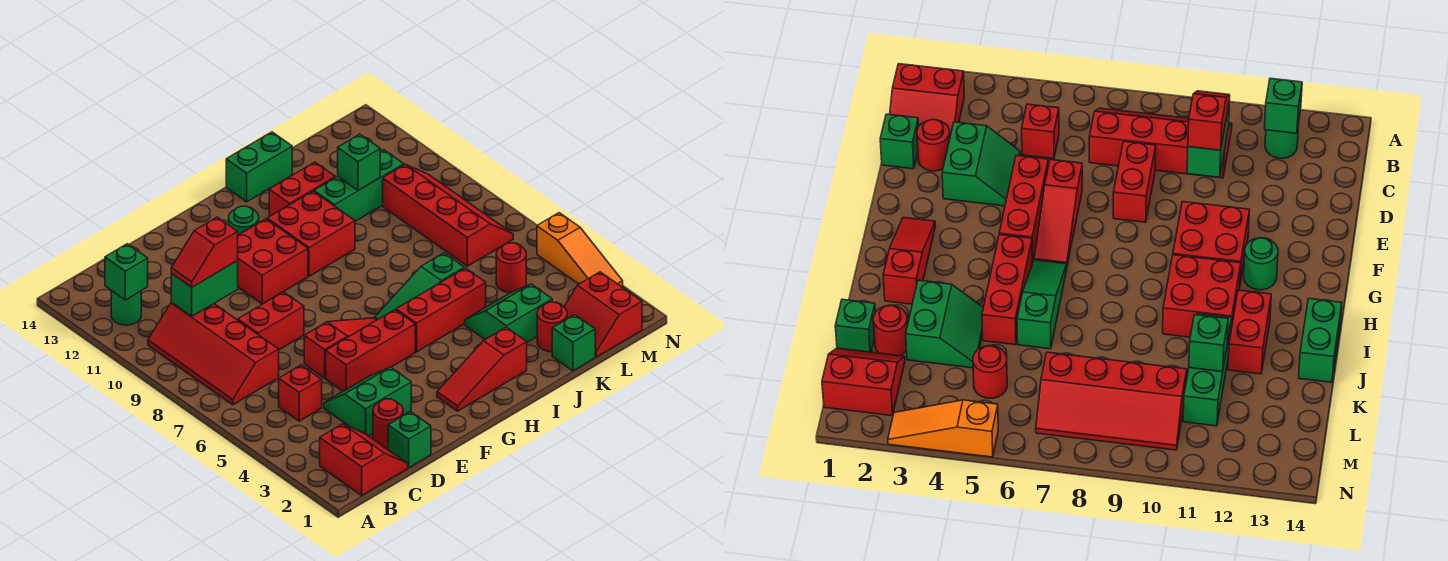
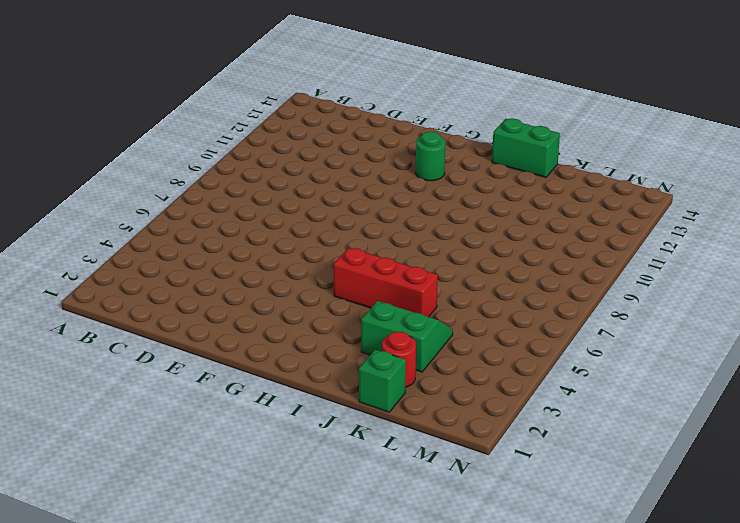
none -> red slope B1:C2 level 1 top B
none -> red slope B7:C10 level 1 top C
none -> green round brick B12 level 1
none -> red brick C5 level 1

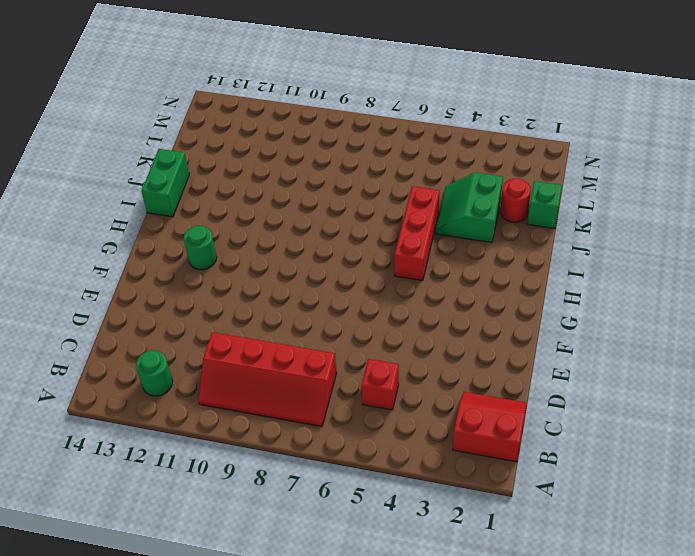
none -> green brick D1 level 1
none -> red round brick D2 level 1
none -> green slope D3:E4 level 1 top 3
none -> red brick D8:E8 level 1

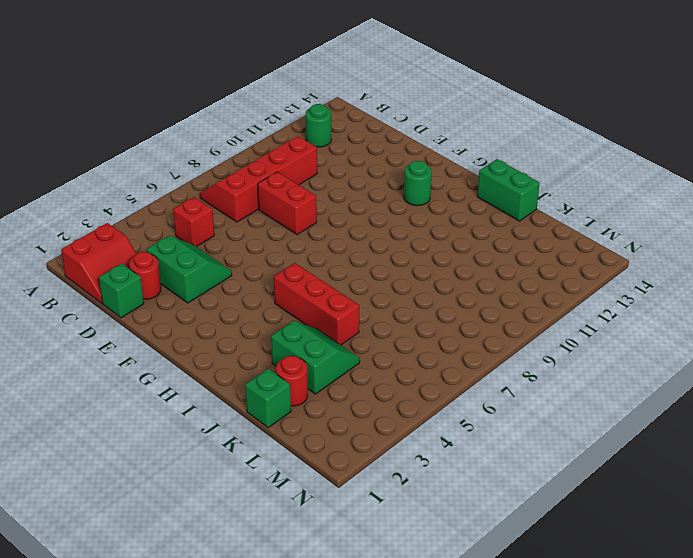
none -> red brick E5:G5 level 1
none -> red slope E6:G6 level 1 top E
none -> red brick F10:G11 level 1
none -> red slope G2:I2 level 1 top I

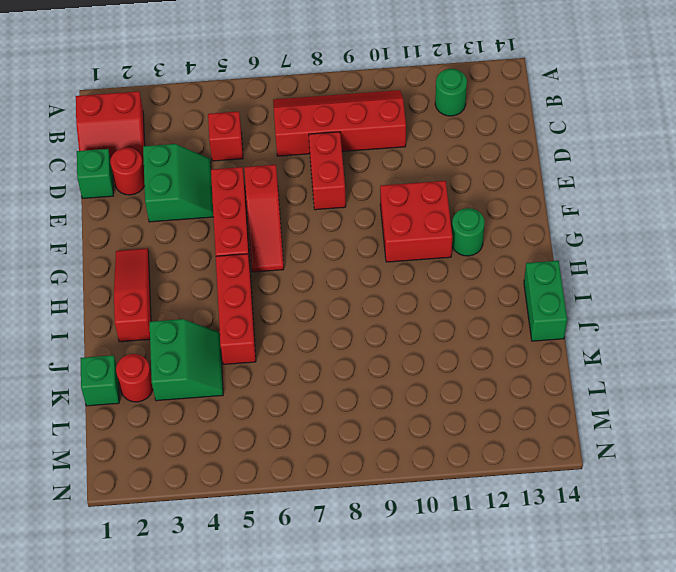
none -> green slope H6:J6 level 1 top J
none -> red brick H10:I11 level 1
none -> red brick I12:J12 level 1
none -> green brick J11:L11 level 1

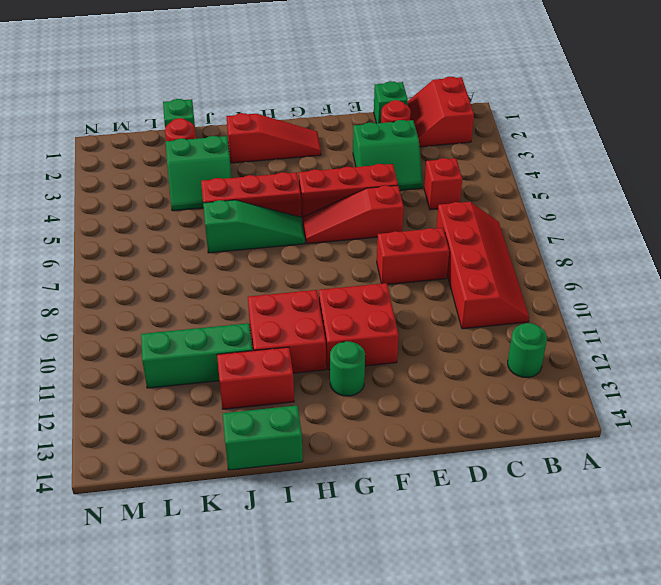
none -> red slope L1:M2 level 1 top M
none -> red round brick L5 level 1
none -> red slope L7:M10 level 1 top L
none -> orange slope N3:N5 level 1 top 5

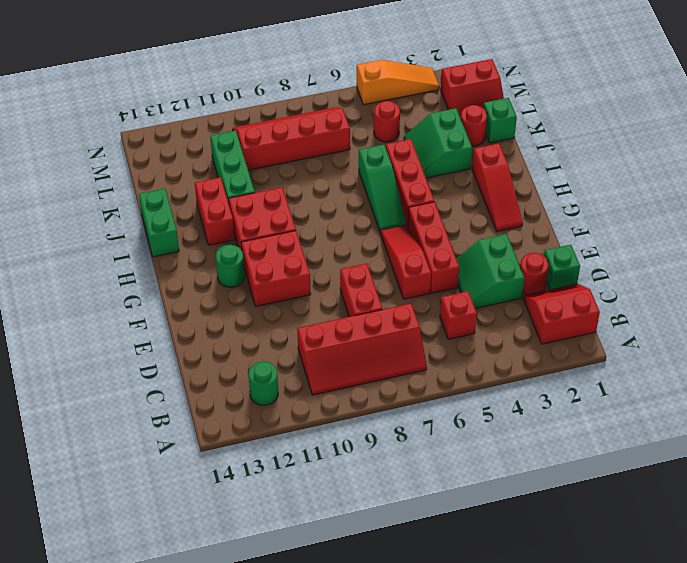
none -> green brick B12 level 2
none -> green brick C10:D10 level 2
none -> green brick K11 level 2
none -> red slope C10:D10 level 3 top D

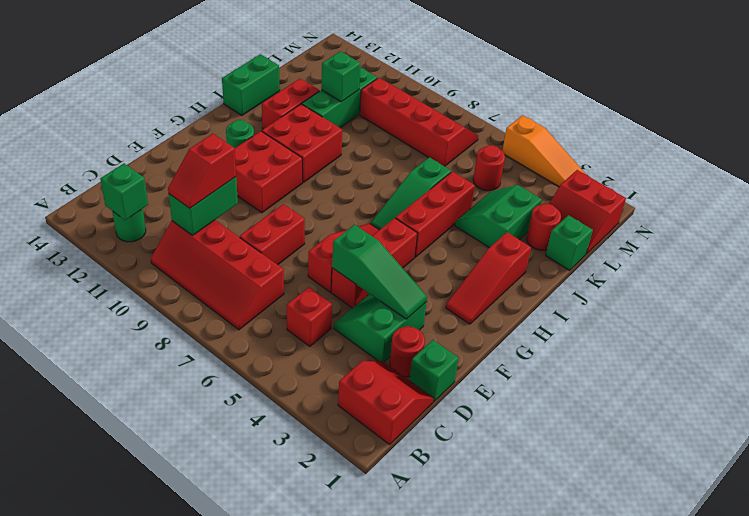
green slope E3:E5 level 2 top 5 -> none

